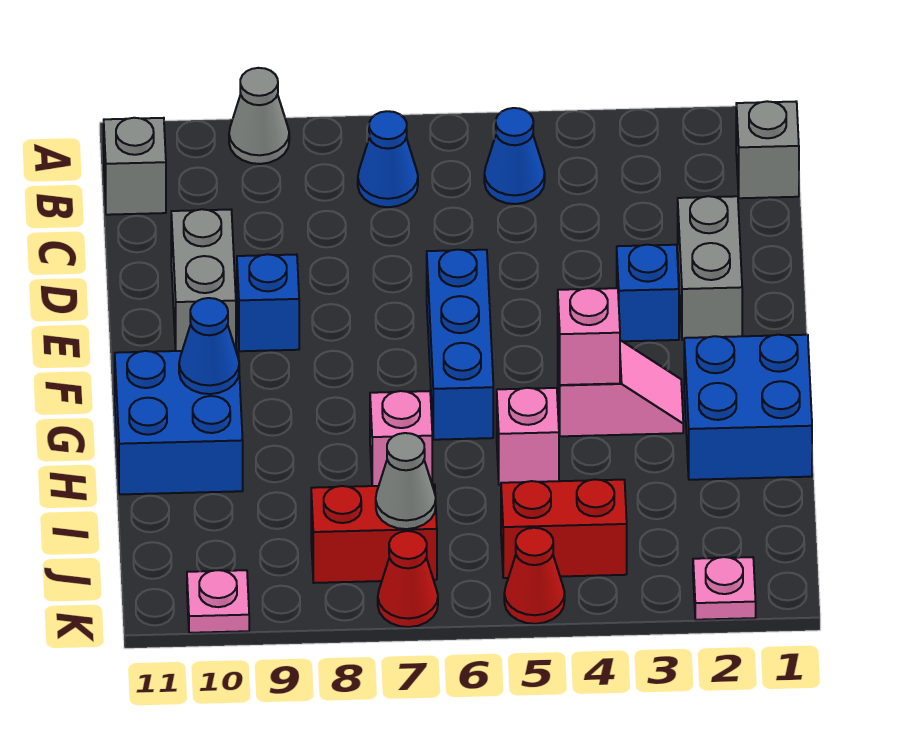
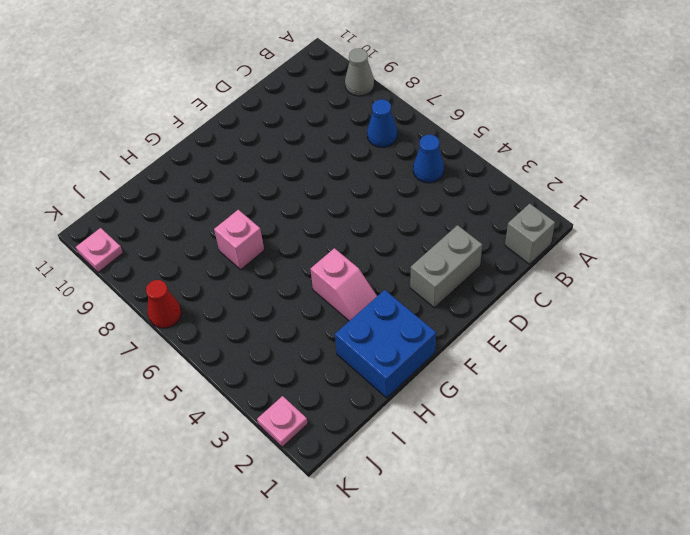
none -> grey brick B11 level 1
none -> grey brick D10:E10 level 1
none -> blue brick E3 level 1

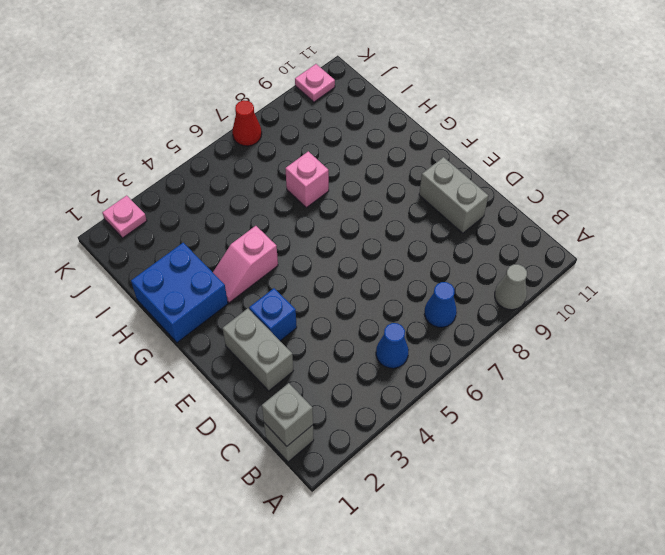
grey brick B1 level 2 -> grey brick B11 level 1
none -> blue brick E6:G6 level 1
none -> blue brick E9 level 1
none -> blue brick G10:H11 level 1

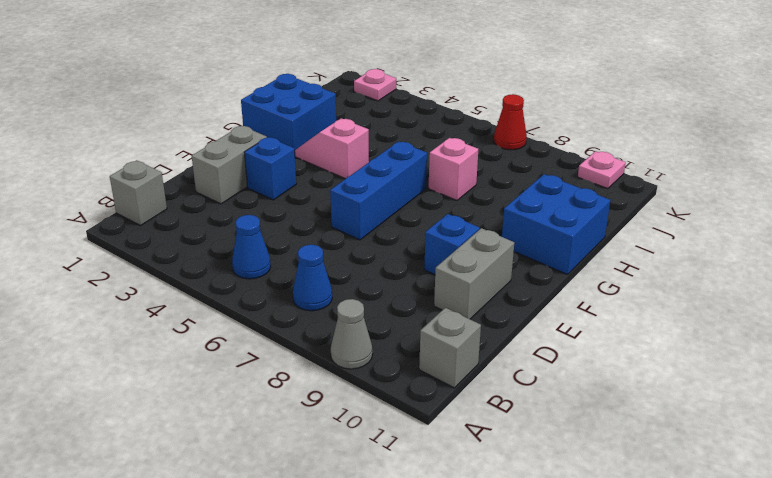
none -> pink brick H5 level 1
none -> red brick J4:J5 level 1
none -> red brick J7:J8 level 1

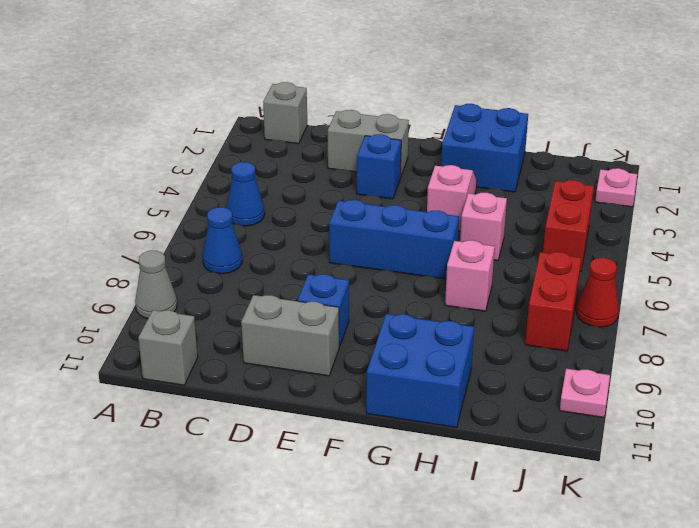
none -> red cone K5 level 1
none -> pink brick G4 level 2
none -> blue cone G10 level 2

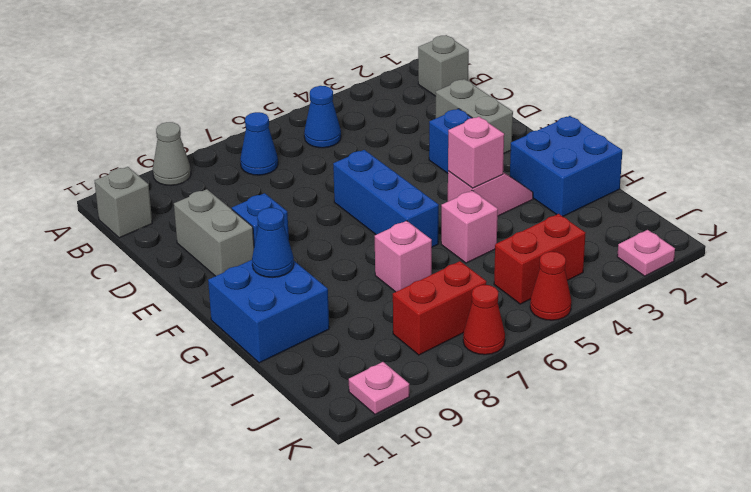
none -> grey cone J7 level 2

